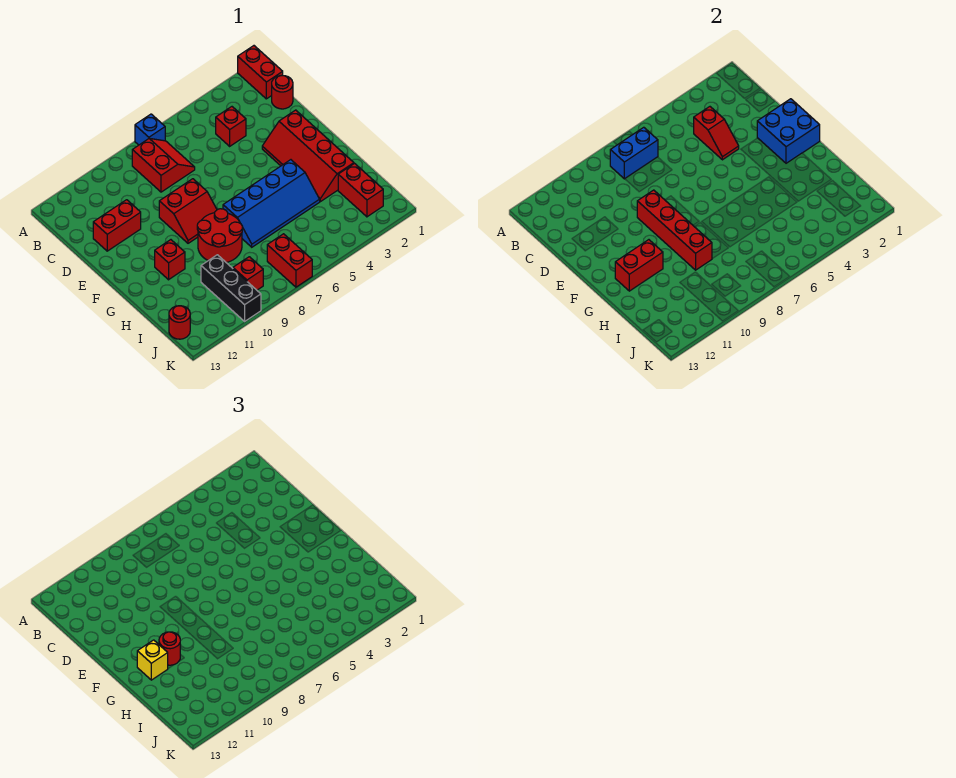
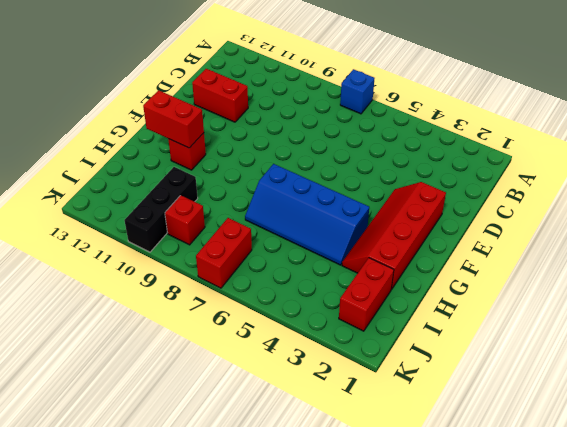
none -> red brick A1:B1 level 1
none -> red slope B7:C8 level 1 top 8
none -> red round brick C1 level 1

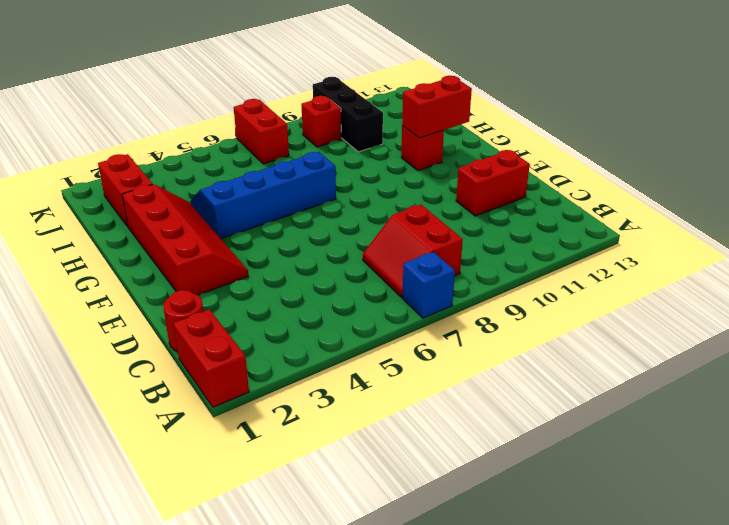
none -> red brick C4 level 1
none -> red slope E8:F9 level 1 top E
none -> red round brick G8:H9 level 1

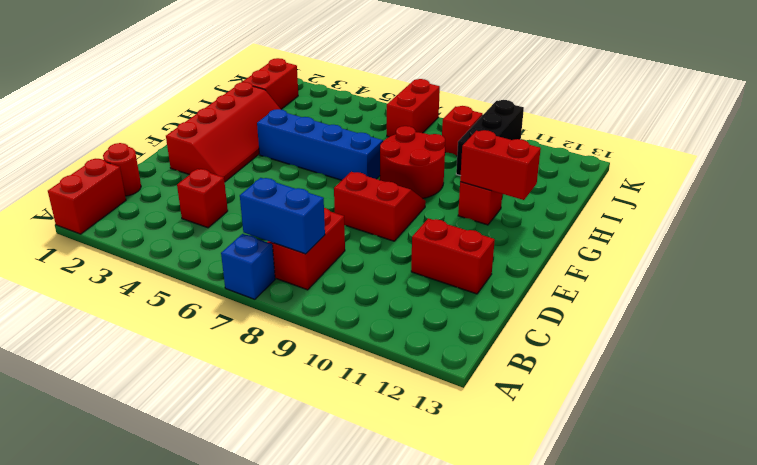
none -> red round brick J13 level 1
none -> red slope C4:D4 level 2 top C
none -> blue brick E1:F2 level 2

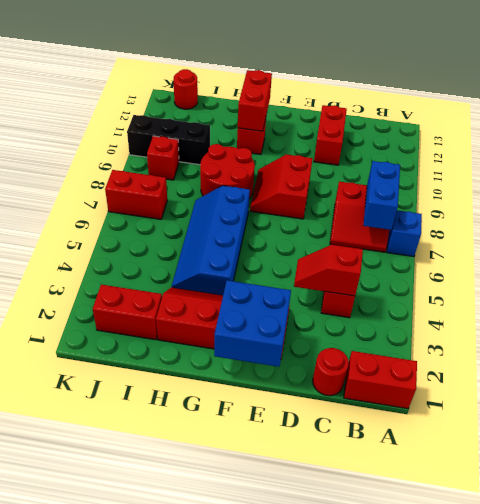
none -> red brick E9:H9 level 2
none -> red round brick G11 level 3
none -> yellow brick G12 level 3

